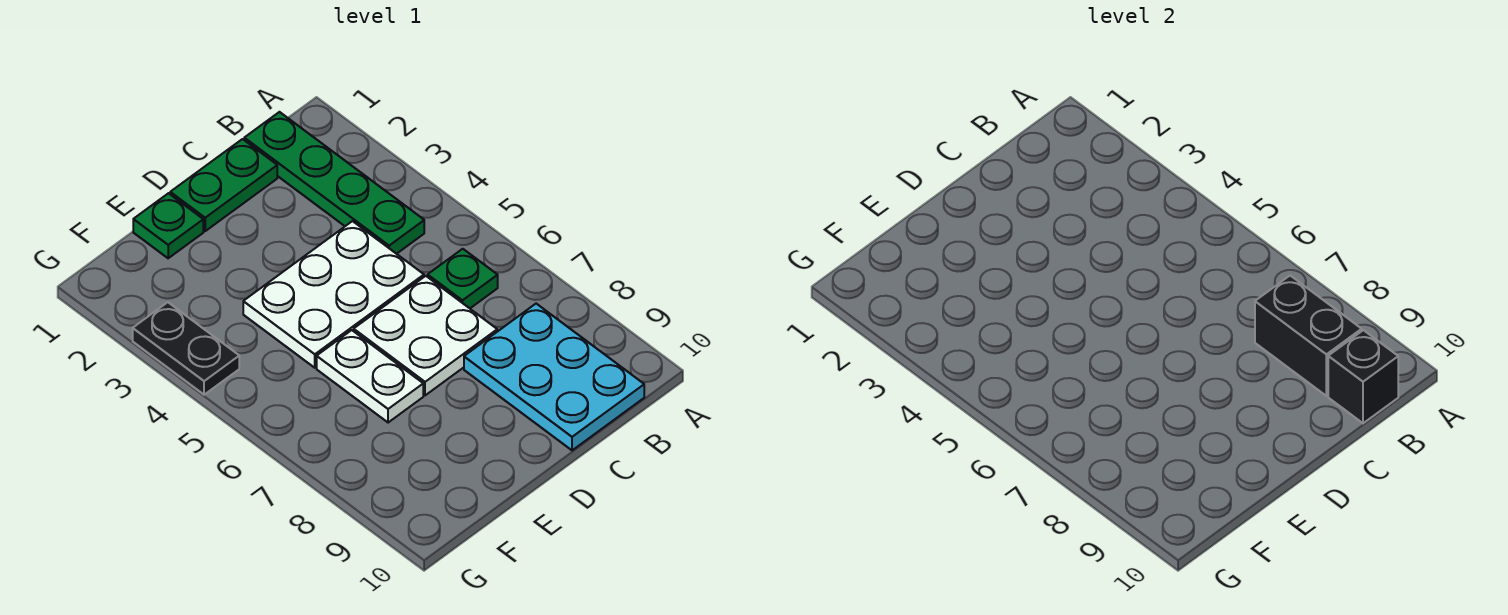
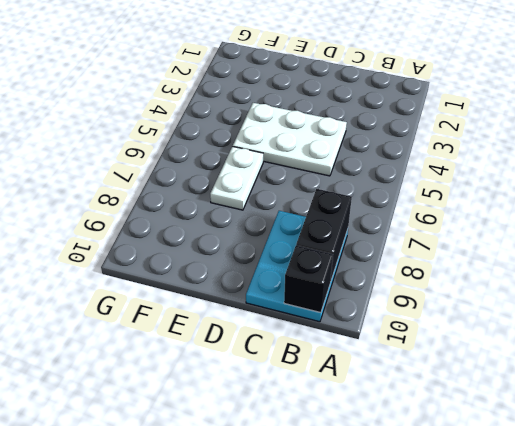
none -> green plate B1:B4 level 1
none -> green plate B6 level 1

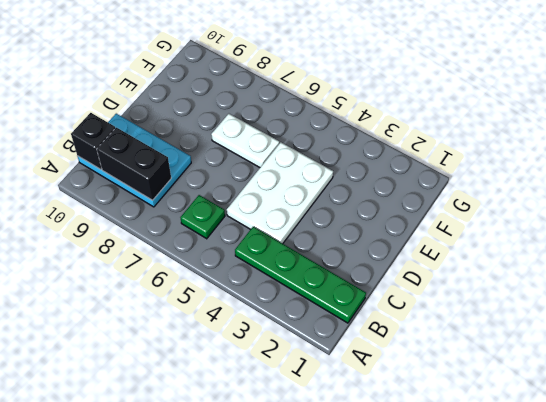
none -> green plate C1:D1 level 1
none -> white plate C6:D7 level 1

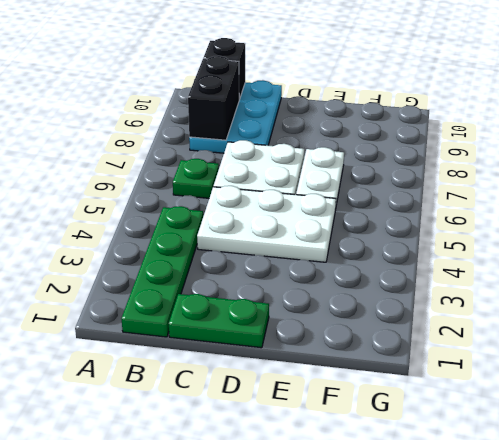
none -> green plate E1 level 1
none -> black plate G3:G4 level 1

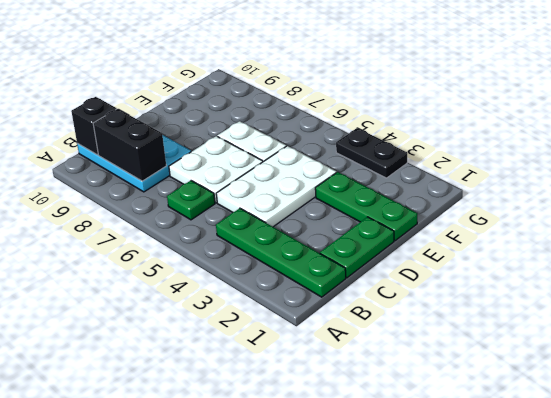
green plate E1:E3 level 1 -> green plate E1 level 1

